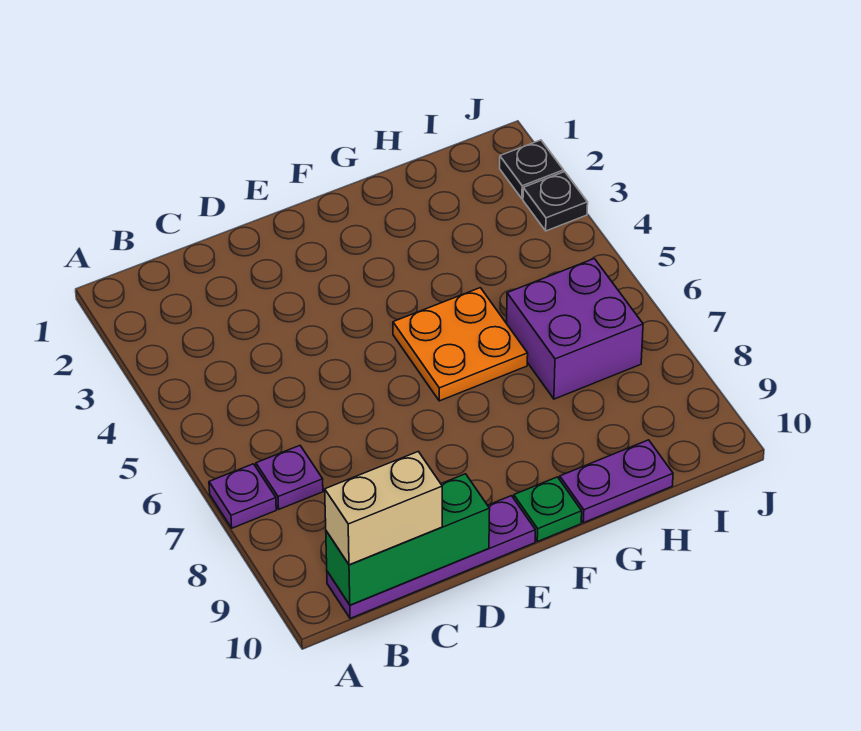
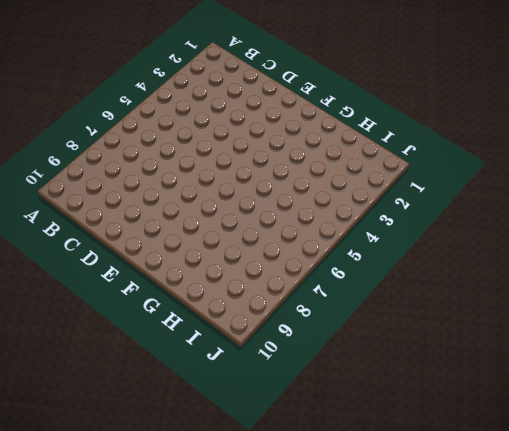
none -> purple plate A7 level 1
none -> purple plate B7 level 1

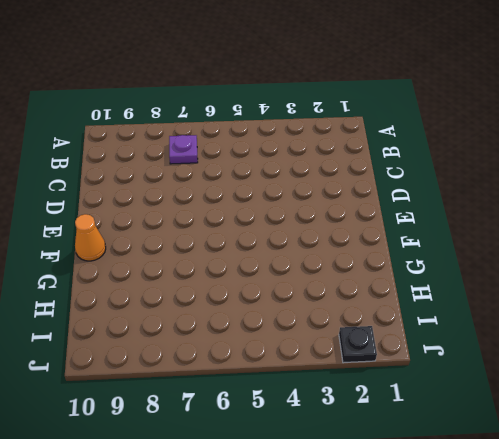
orange cone F10 level 1 -> green plate F10 level 1
none -> purple plate A7 level 1
none -> purple plate B10:E10 level 1

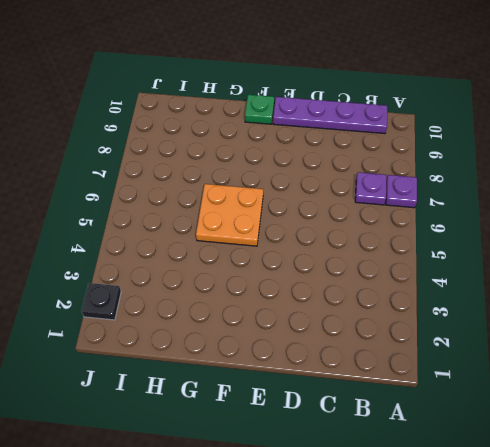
none -> purple plate G10:H10 level 1
none -> purple brick H6:I7 level 1

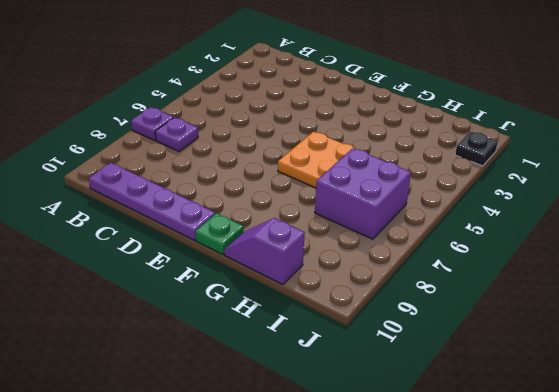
purple slope G10:H10 level 1 top H -> purple plate G10:H10 level 1
none -> black plate J3 level 1
none -> green brick B10:D10 level 2

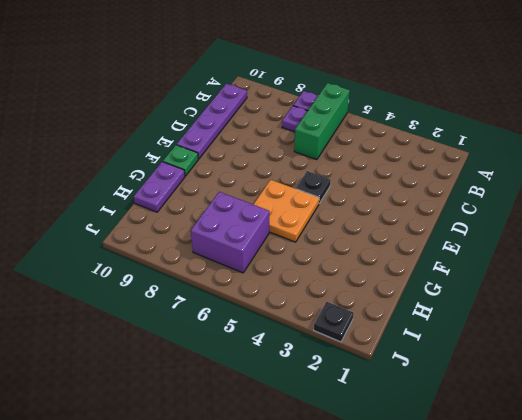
green brick A6:C6 level 1 -> green brick B10:D10 level 2
black plate E5 level 1 -> black plate J3 level 1
none -> tan brick B10:C10 level 3

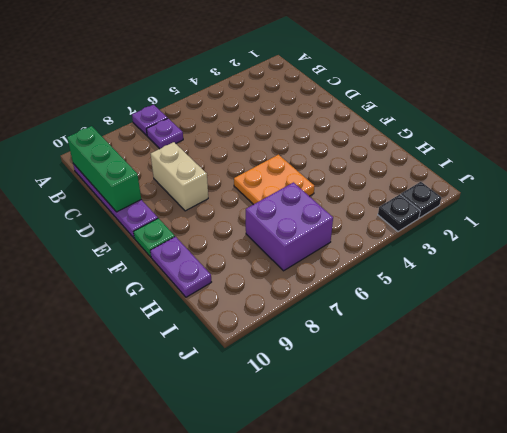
tan brick D8:E8 level 1 -> tan brick B10:C10 level 3

